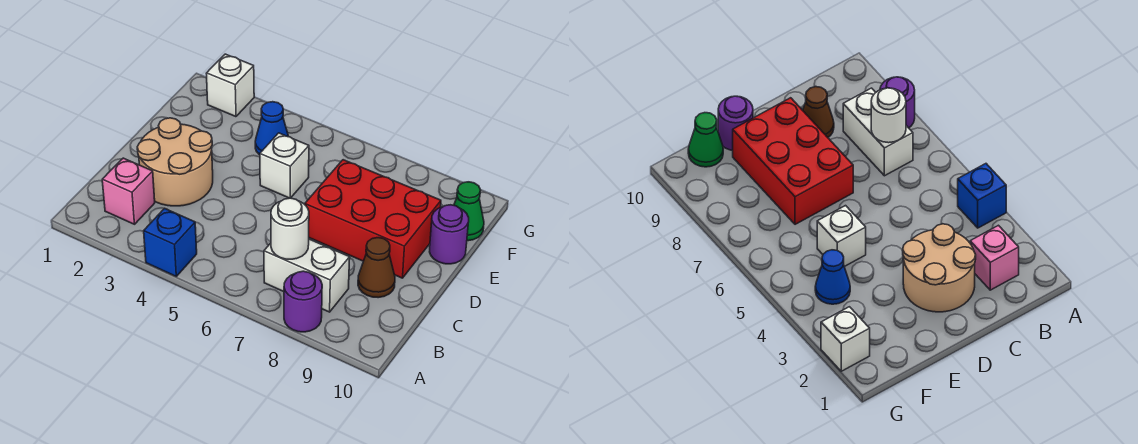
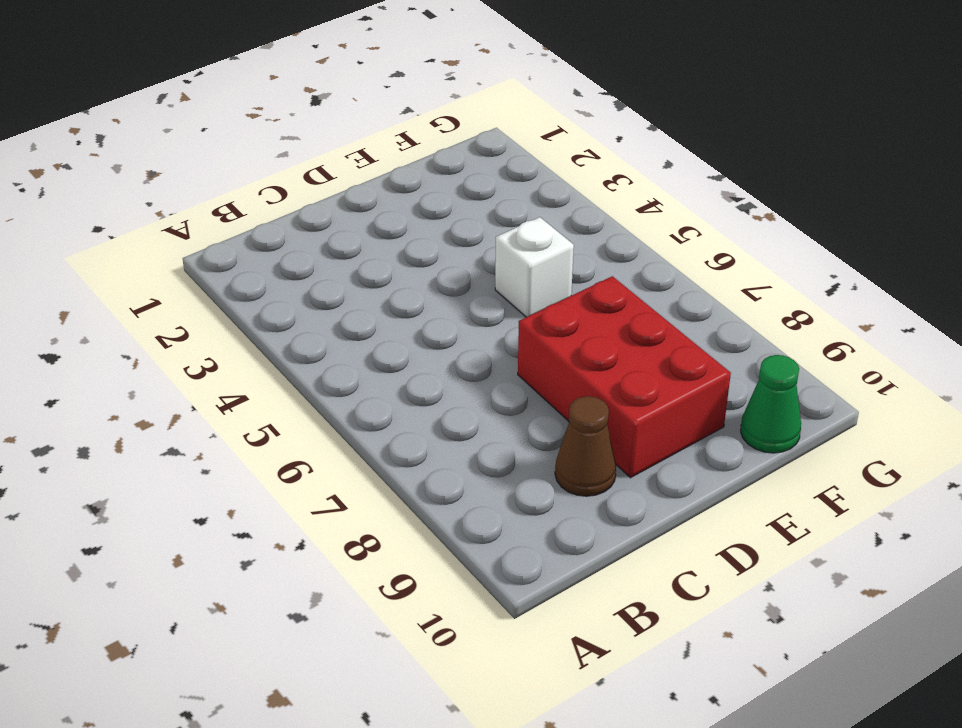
none -> blue brick A4 level 1
none -> purple round brick A8 level 1
none -> pink brick B2 level 1

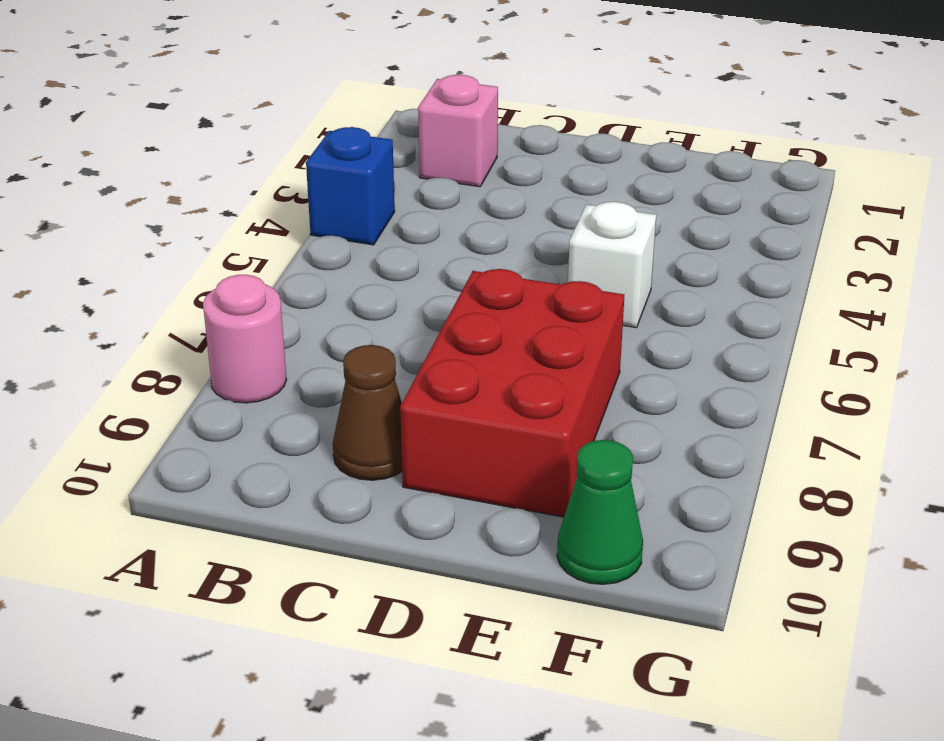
pink round brick A8 level 1 -> purple round brick A8 level 1
none -> white brick B7:B8 level 1
none -> tan round brick C2:D3 level 1
none -> purple round brick E10 level 1

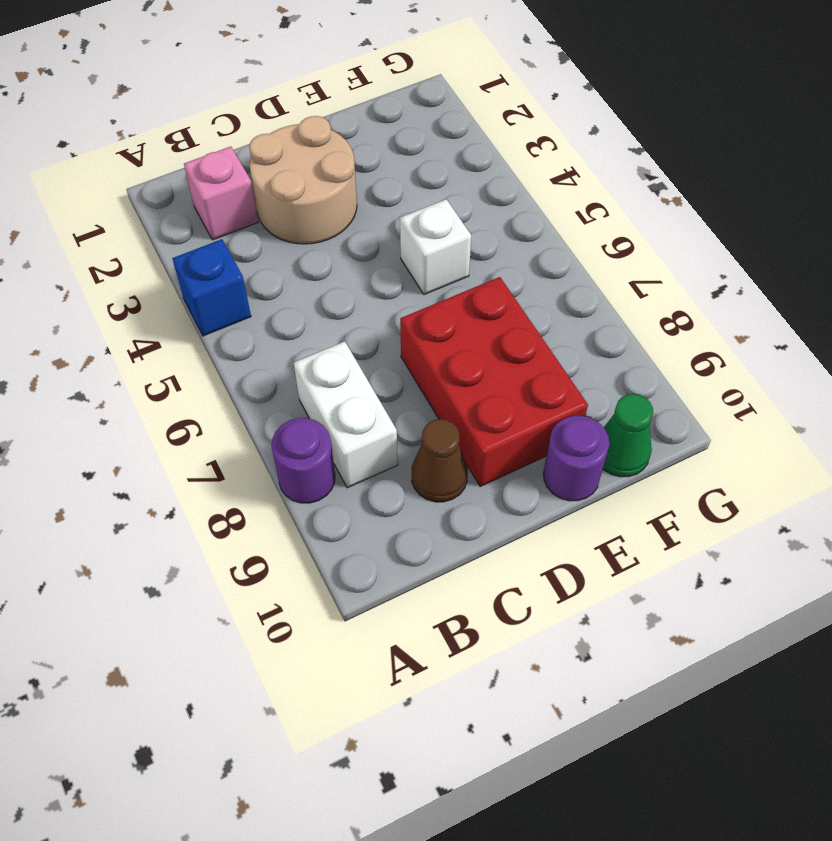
none -> blue cone F4 level 1
none -> white brick G2 level 1
none -> white round brick B7 level 2

